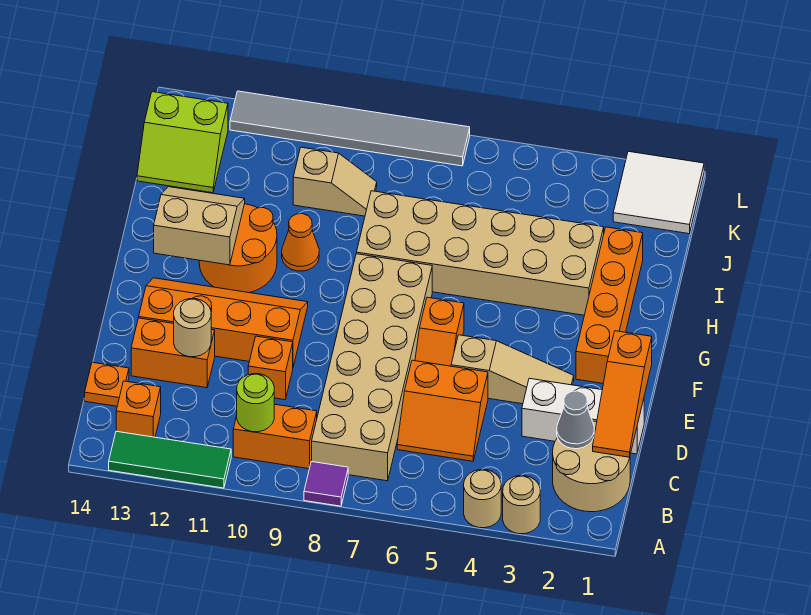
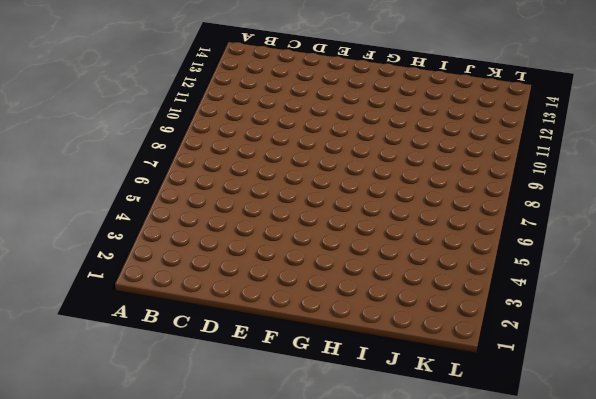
none -> tan round brick A3 level 1
none -> tan round brick A4 level 1
none -> purple tile A8 level 1

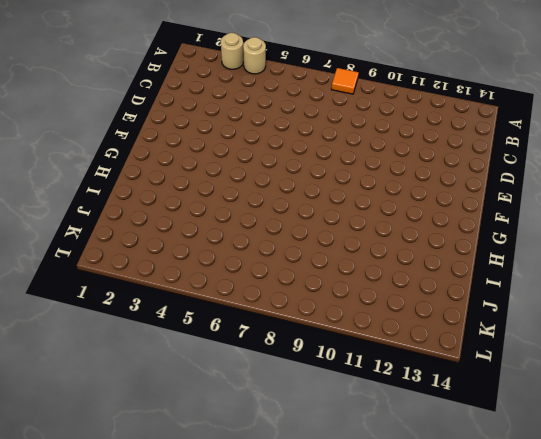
orange tile A8 level 1 -> purple tile A8 level 1
none -> green tile A11:A13 level 1
none -> tan round brick B1:C2 level 1
none -> tan brick B7:G8 level 1

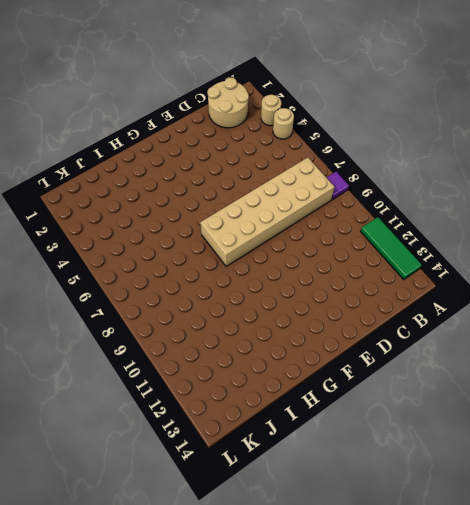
none -> orange brick B9:B10 level 1
none -> orange brick B13 level 1
none -> orange slope C5:D6 level 1 top D

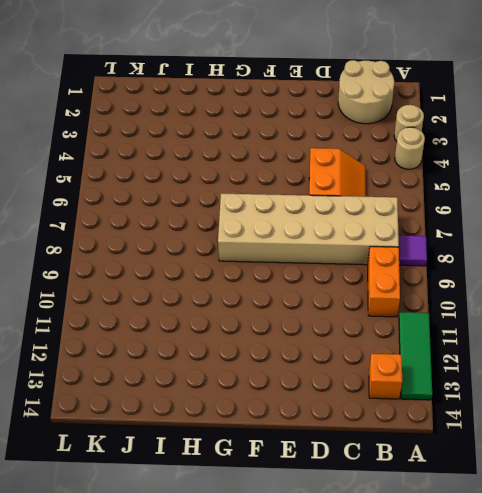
none -> orange plate C14 level 1
none -> white brick D1:D3 level 1
none -> orange brick D10 level 1

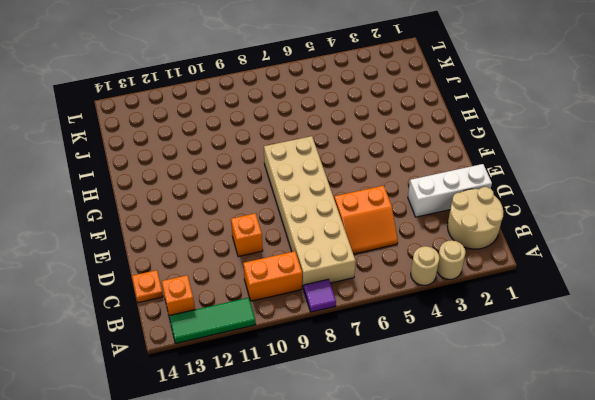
none -> orange brick D12:D13 level 1
none -> tan slope E3:E5 level 1 top 5
none -> orange slope E6:F6 level 1 top F

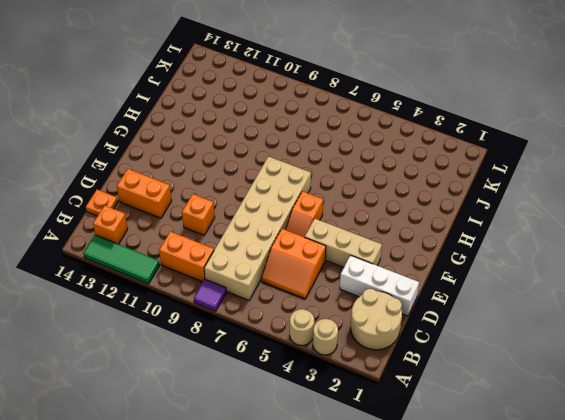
tan brick E3:E5 level 1 -> tan slope E3:E5 level 1 top 5
none -> orange slope E10:F13 level 1 top E
none -> orange brick F2:I2 level 1
none -> orange round brick G11:H12 level 1

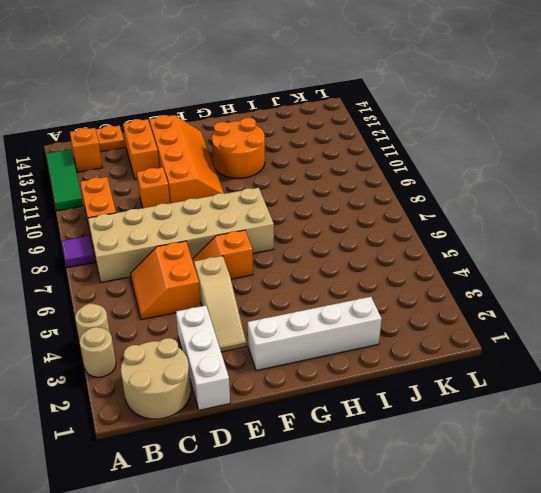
white brick F2:I2 level 1 -> orange brick F2:I2 level 1
none -> tan brick H3:I8 level 1
none -> orange cone H10 level 1
none -> tan slope J9:J10 level 1 top 10

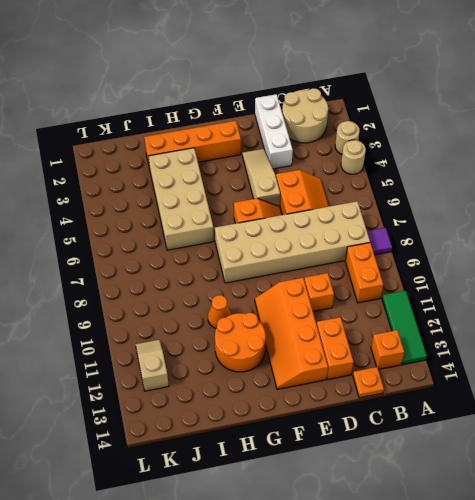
tan brick H3:I6 level 1 -> tan brick H3:I8 level 1
tan slope K11:K12 level 1 top 12 -> tan slope J9:J10 level 1 top 10
none -> lime slope J13:K14 level 1 top K
none -> white tile K1:L2 level 1
none -> grey tile L7:L12 level 1

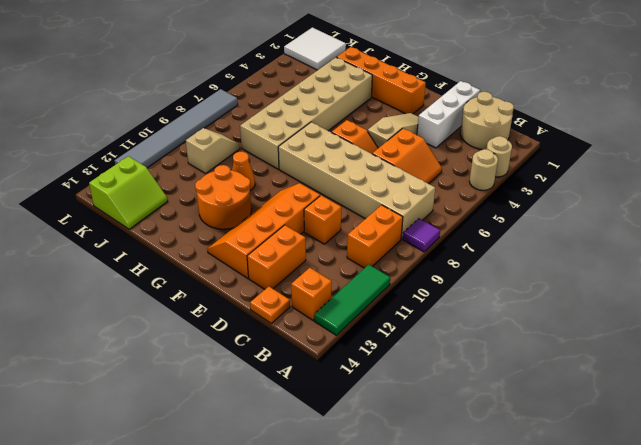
none -> lime round brick B10 level 2
none -> orange slope C1:E1 level 2 top E
none -> grey cone C2 level 2

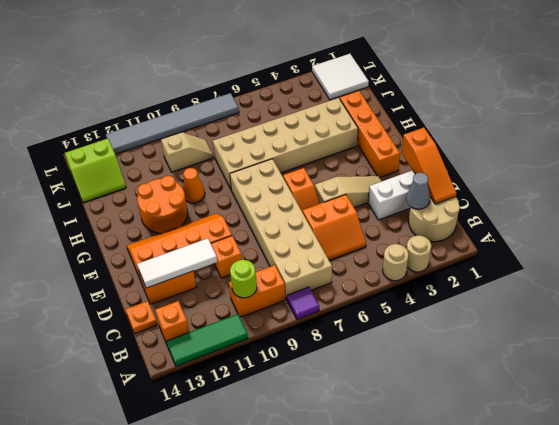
white tile D11:D13 level 2 -> tan round brick D12 level 2
none -> tan slope G12:H13 level 2 top G

